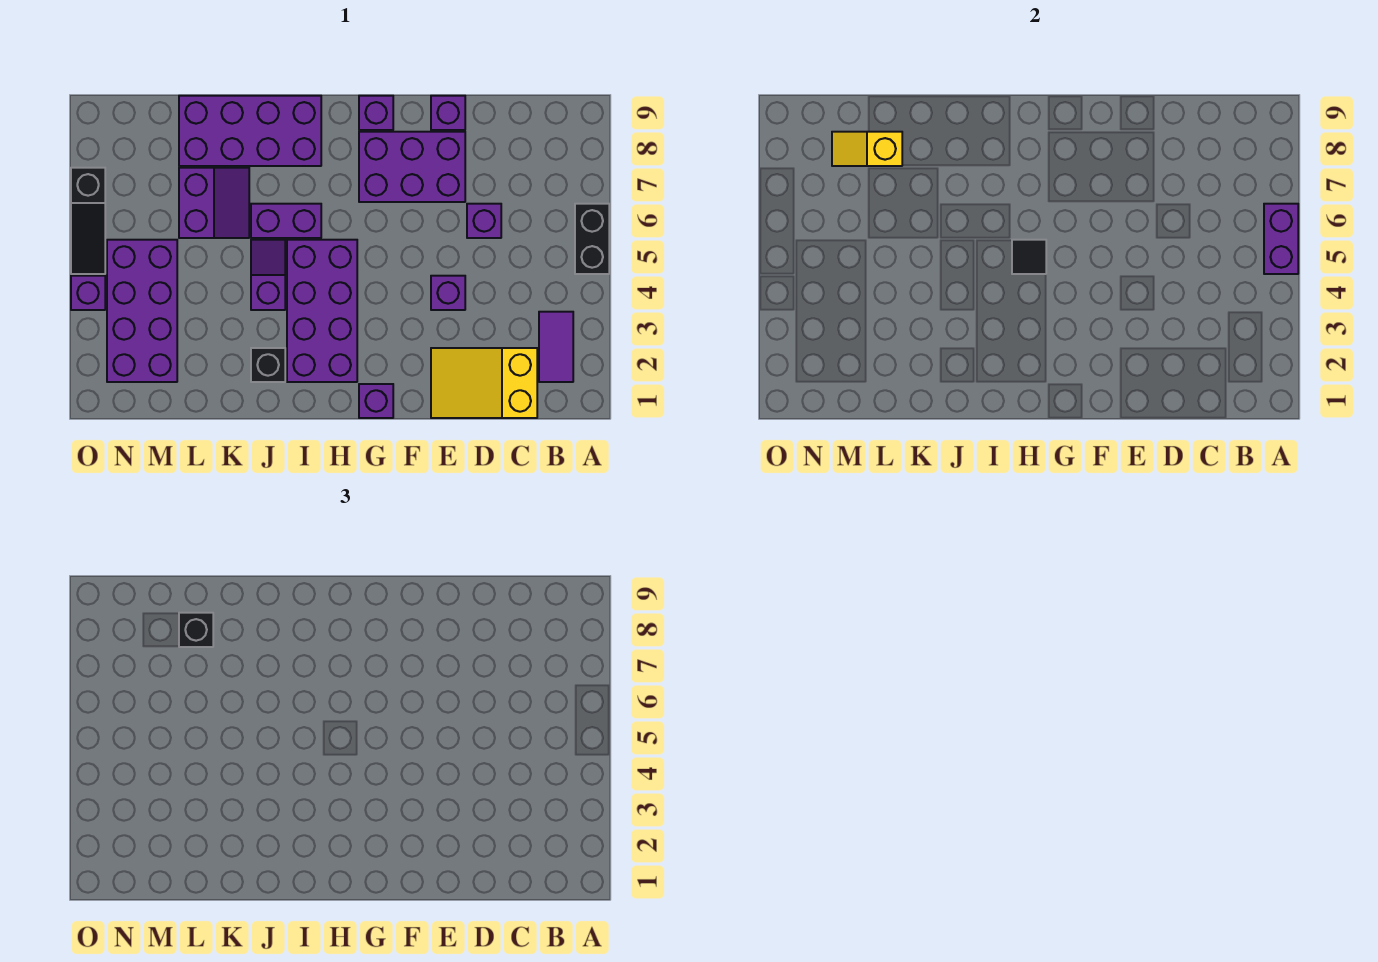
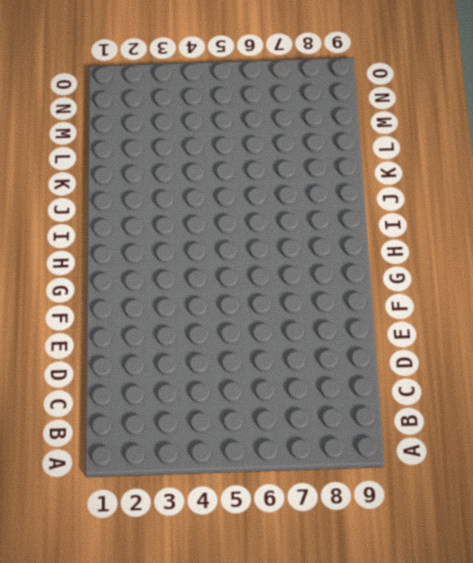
none -> black brick A5:A6 level 1
none -> purple tile B2:B3 level 1
none -> yellow slope C1:E2 level 1 top C

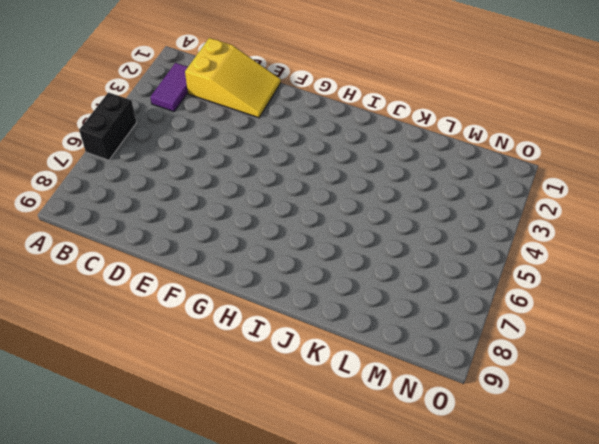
none -> purple brick D6 level 1
none -> purple brick E4 level 1
none -> purple brick E7:G8 level 1

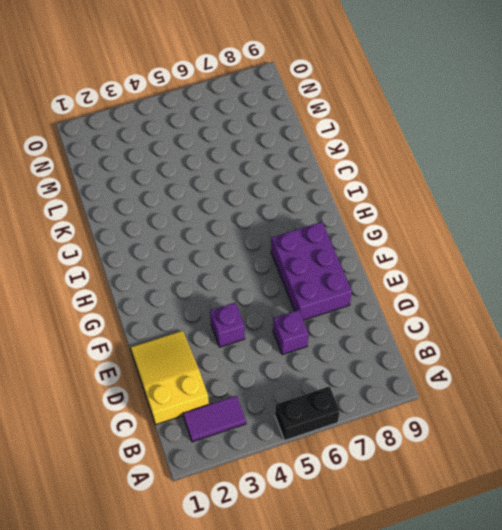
none -> purple brick E9 level 1
none -> purple brick G1 level 1
none -> purple brick G9 level 1

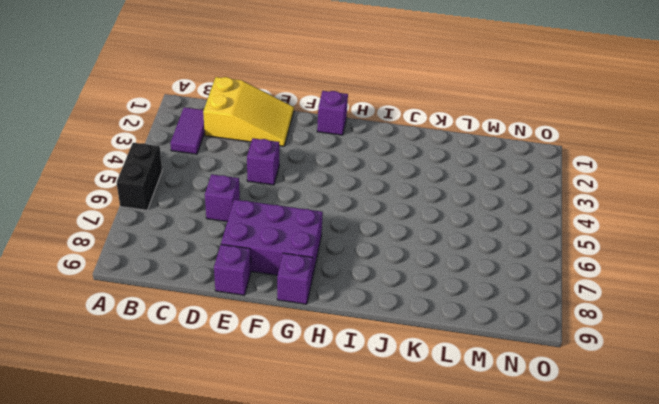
none -> purple brick H2:I5 level 1
none -> purple brick I6:J6 level 1
none -> purple brick I8:L9 level 1

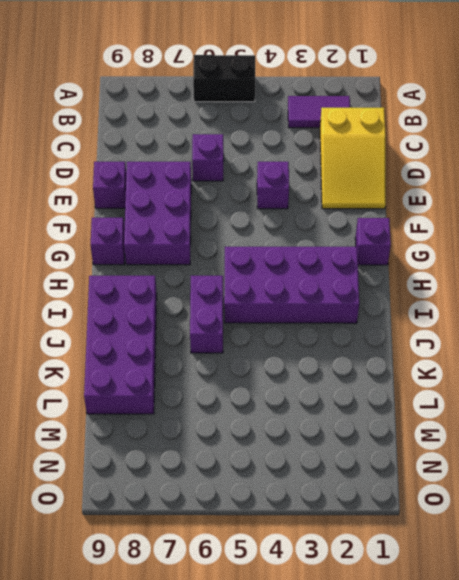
none -> black brick J2 level 1
none -> purple slope J4:J5 level 1 top 4
none -> purple slope K6:L7 level 1 top L

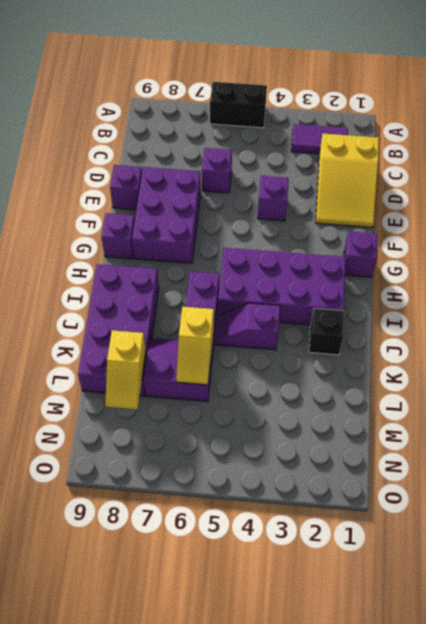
yellow slope K6:L6 level 2 top K -> none
none -> purple brick M2:N5 level 1
none -> purple brick O4 level 1
none -> black slope O5:O7 level 1 top 7

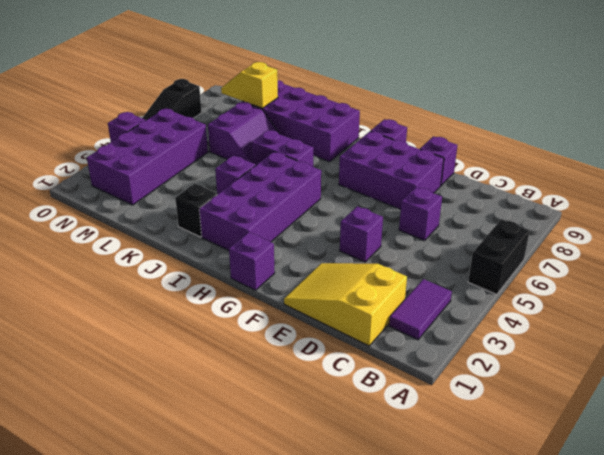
none -> purple brick A5:A6 level 2
none -> black tile H5 level 2
none -> black brick L8 level 3

